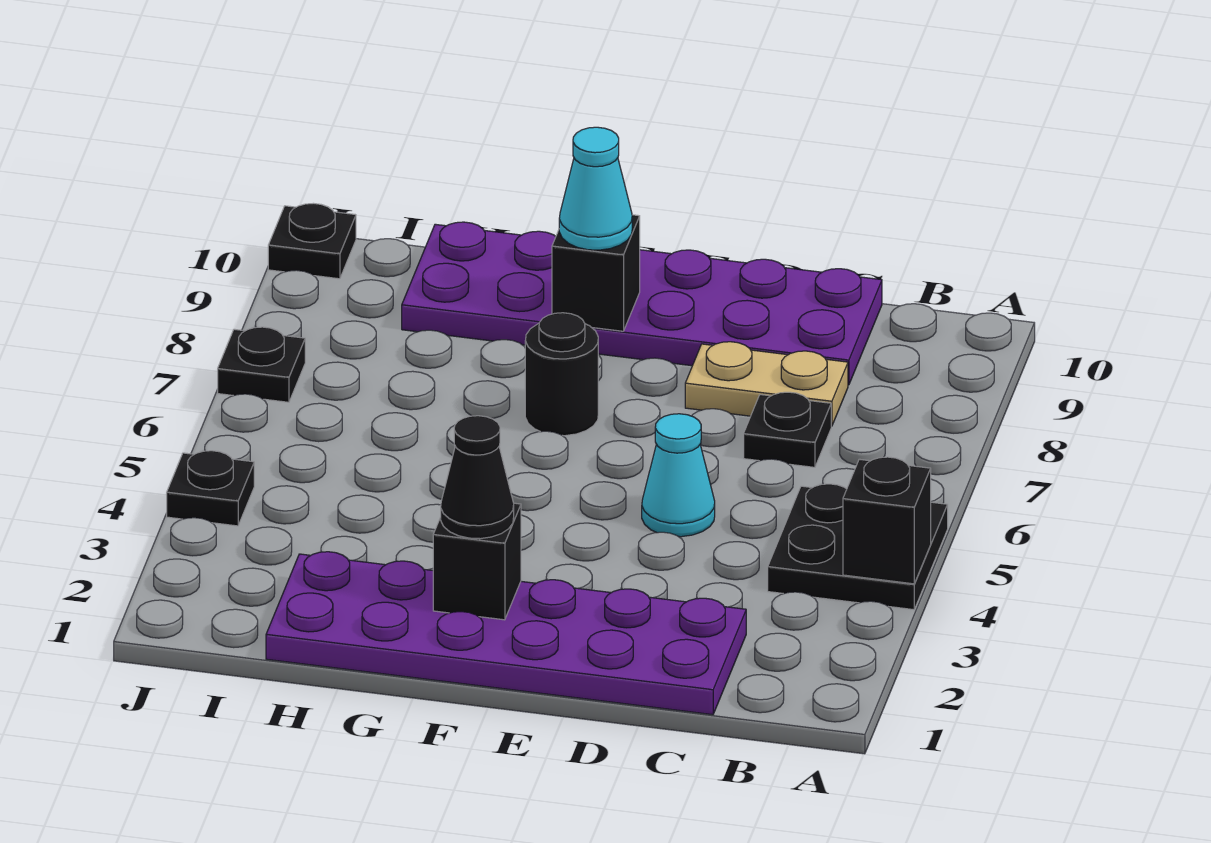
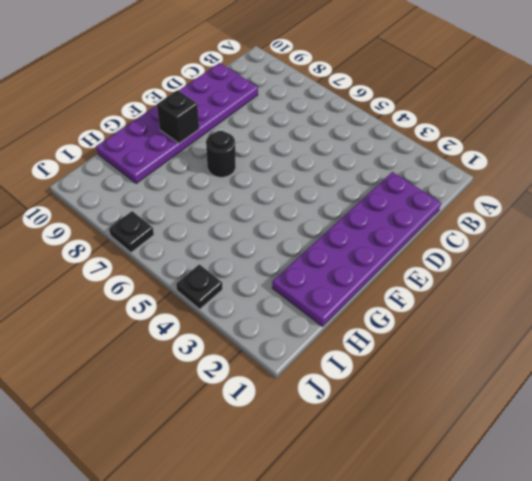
none -> black plate A4:B5 level 1
none -> black plate C7 level 1
none -> tan plate C8:D8 level 1

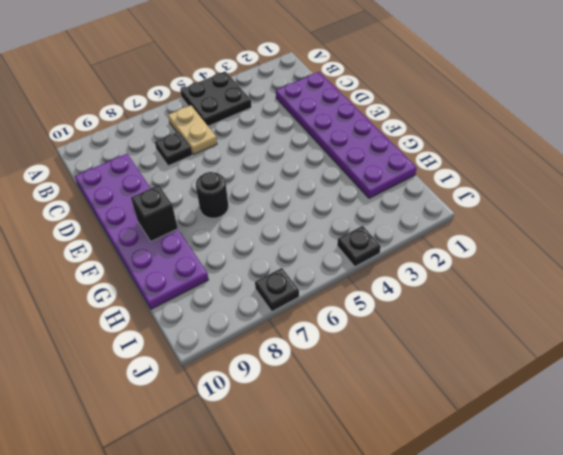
tan plate B6:C6 level 1 -> tan plate C8:D8 level 1
none -> cyan cone D5 level 1
none -> black plate J10 level 1
none -> black brick A4 level 2

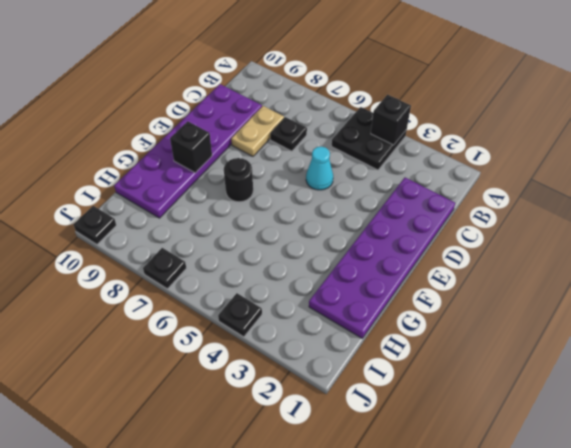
none -> black brick F2 level 2
none -> black cone F2 level 3
none -> cyan cone F9 level 3

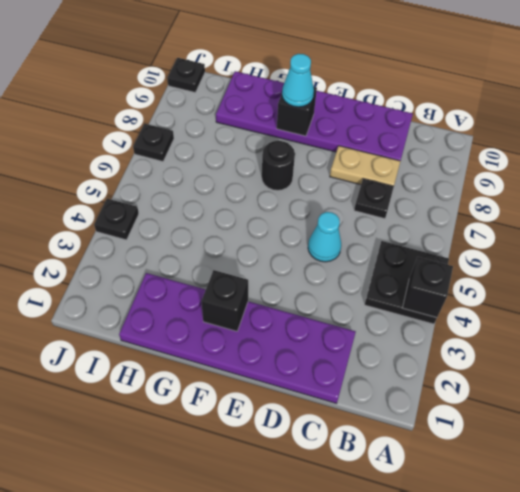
none -> black cone F2 level 3

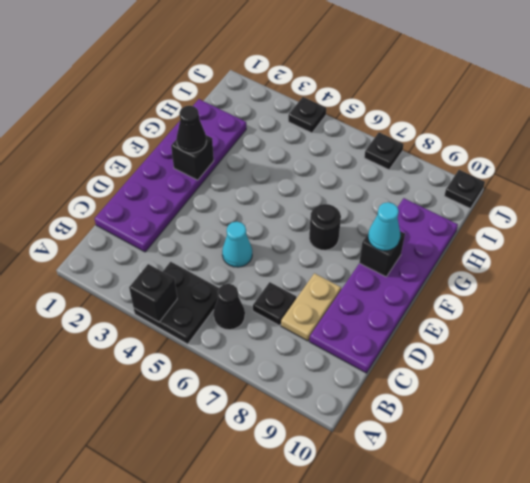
black cone B6 level 1 -> none

